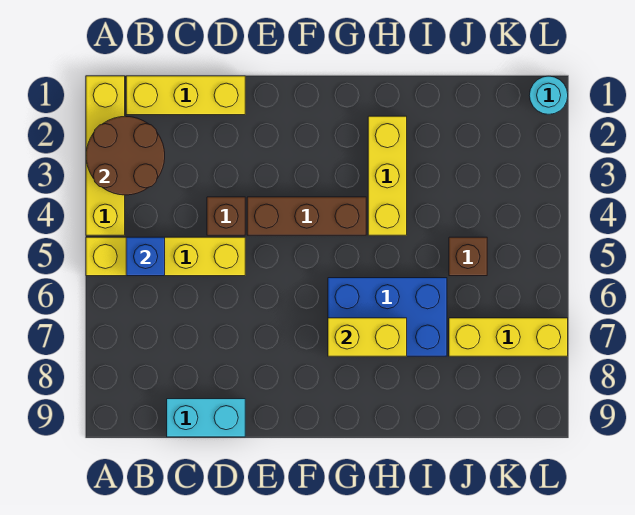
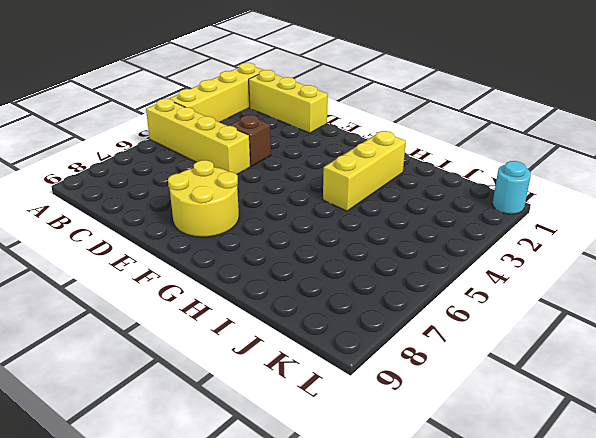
yellow round brick E7:F8 level 1 -> none
none -> cyan brick C9:D9 level 1
none -> brown brick E4:G4 level 1
none -> blue brick G6:I7 level 1

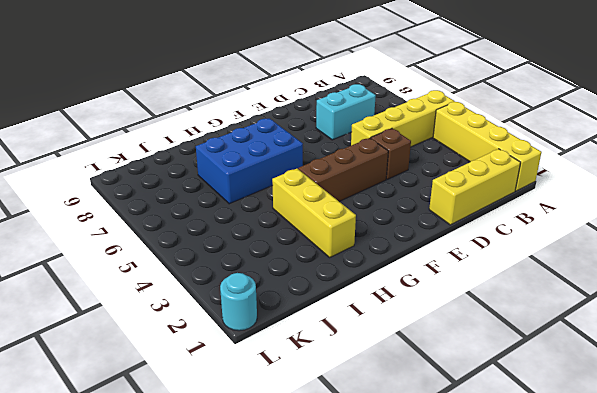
cyan brick C7:D7 level 1 -> cyan brick C9:D9 level 1
none -> brown brick J5 level 1
none -> yellow brick J7:L7 level 1
none -> brown round brick A2:B3 level 2

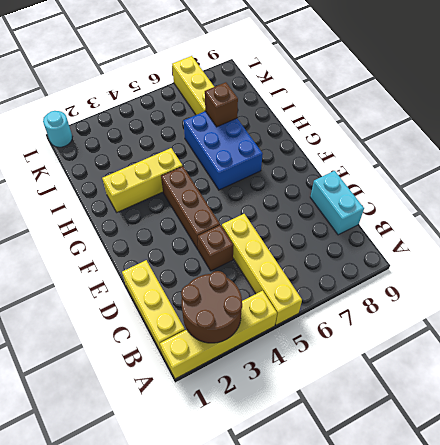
brown brick I7 level 2 -> brown brick J5 level 1
none -> blue brick B5 level 2
none -> yellow brick G7:H7 level 2

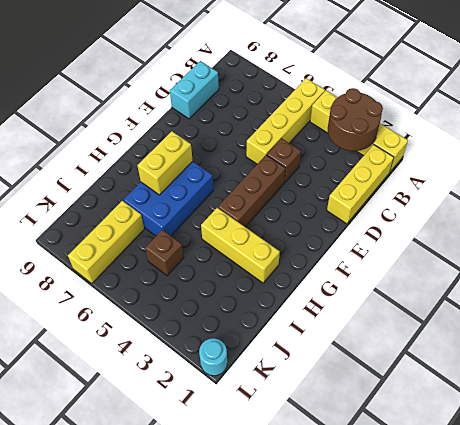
none -> blue brick B5 level 2

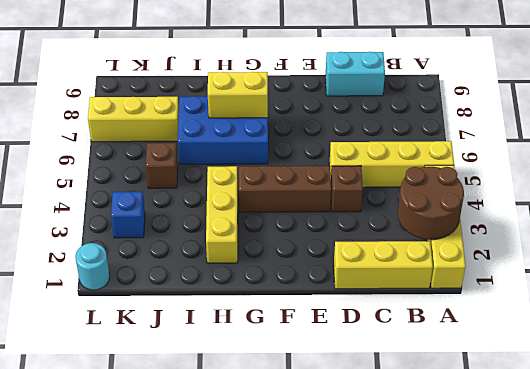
blue brick K3 level 1 -> blue brick B5 level 2

